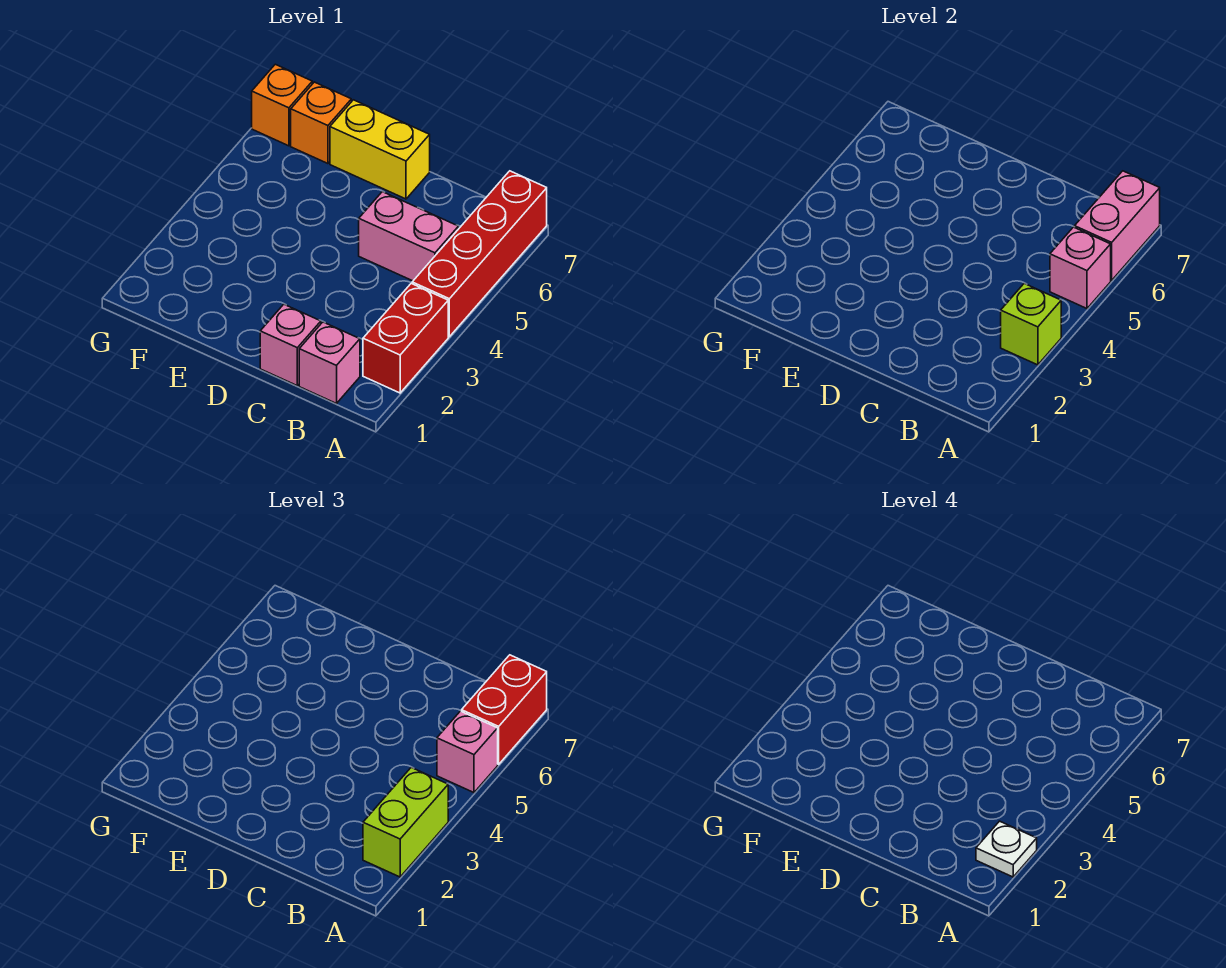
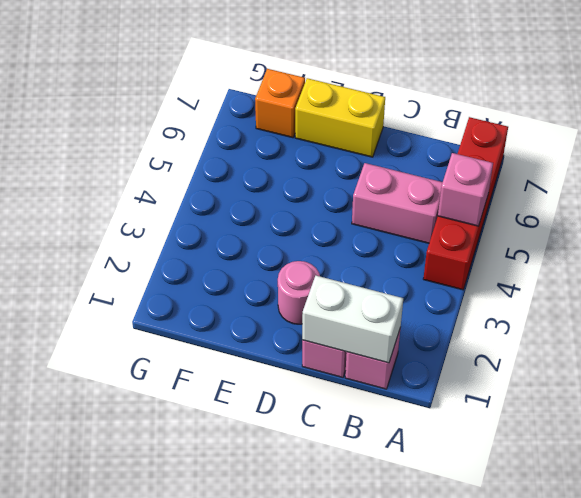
white brick B1:C1 level 2 -> none
pink round brick D2 level 1 -> none
none -> red brick A2:A3 level 1
none -> orange brick G7 level 1
none -> lime brick A3 level 2

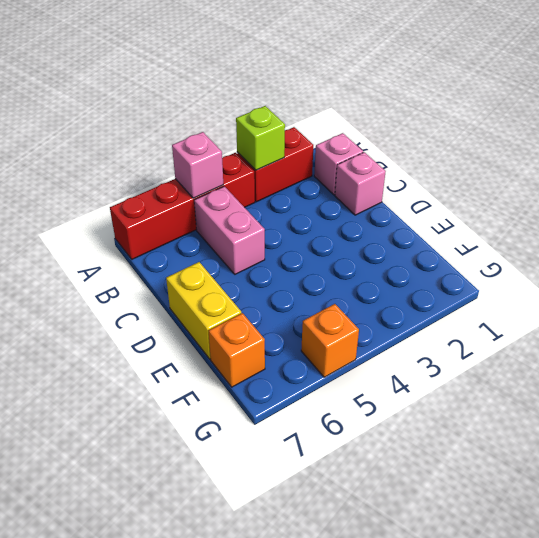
orange brick G5 level 1 -> orange brick G7 level 1
none -> pink brick A6:A7 level 2
none -> lime brick A2:A3 level 3
none -> pink brick A5 level 3

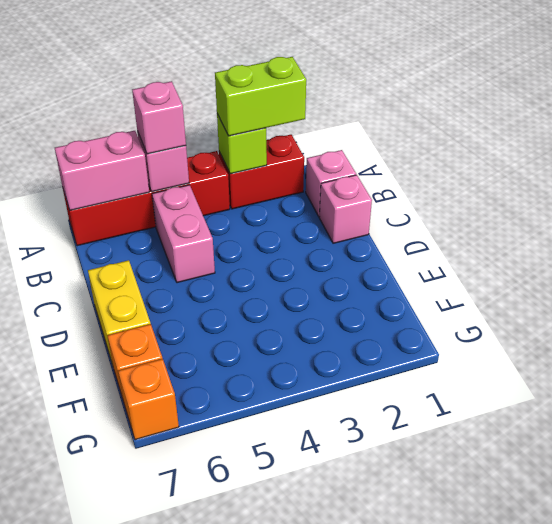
none -> red brick A6:A7 level 3
none -> white plate A2 level 4

